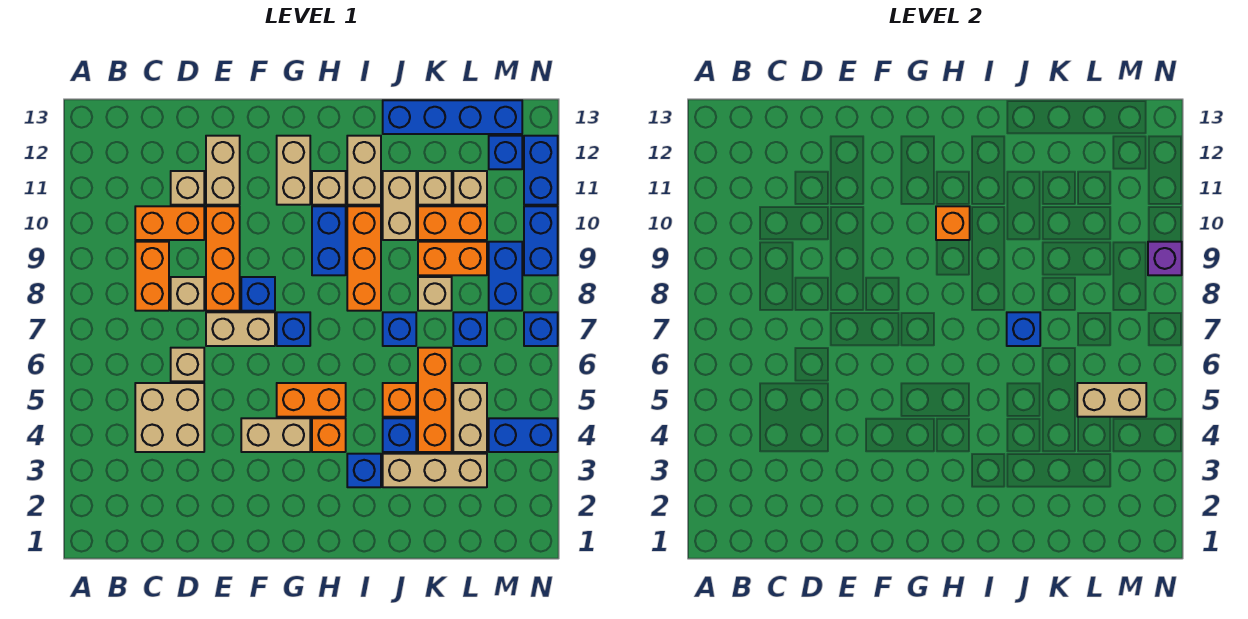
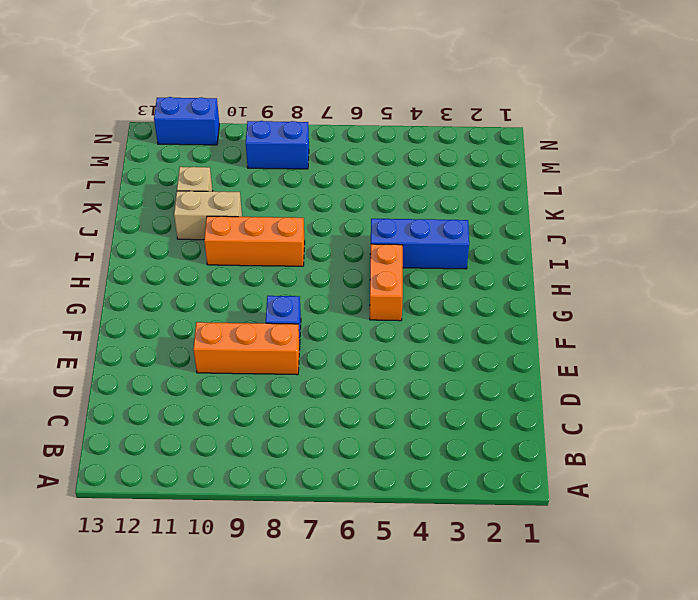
blue brick I3:I5 level 1 -> blue brick I3 level 1
none -> tan brick C4:D5 level 1
none -> orange brick C8:C9 level 1
none -> orange brick C10:D10 level 1
none -> tan brick D6 level 1

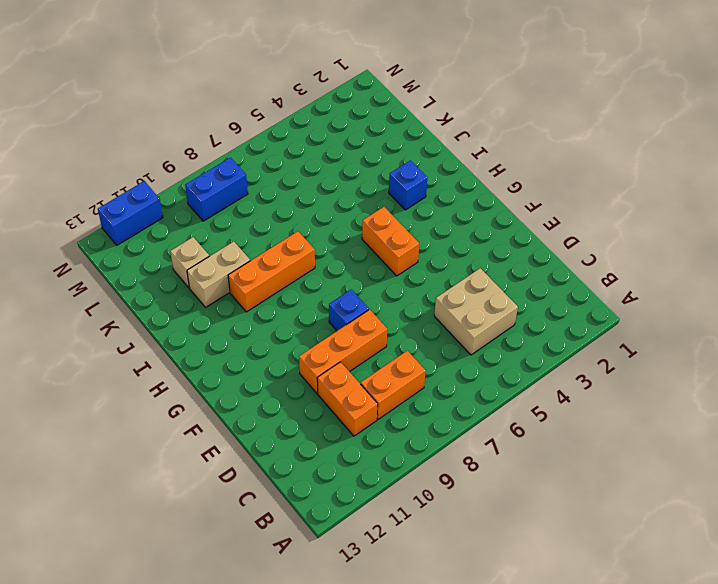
none -> tan brick D6 level 1
none -> tan brick D8 level 1
none -> tan brick D11 level 1
none -> tan brick E7:F7 level 1

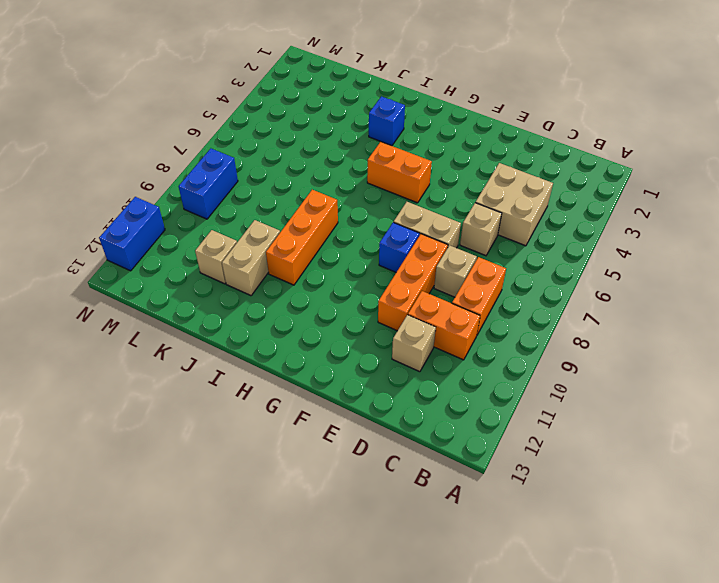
none -> tan brick E11:E12 level 1
none -> tan brick F4:G4 level 1
none -> blue brick G7 level 1
none -> tan brick G11:G12 level 1

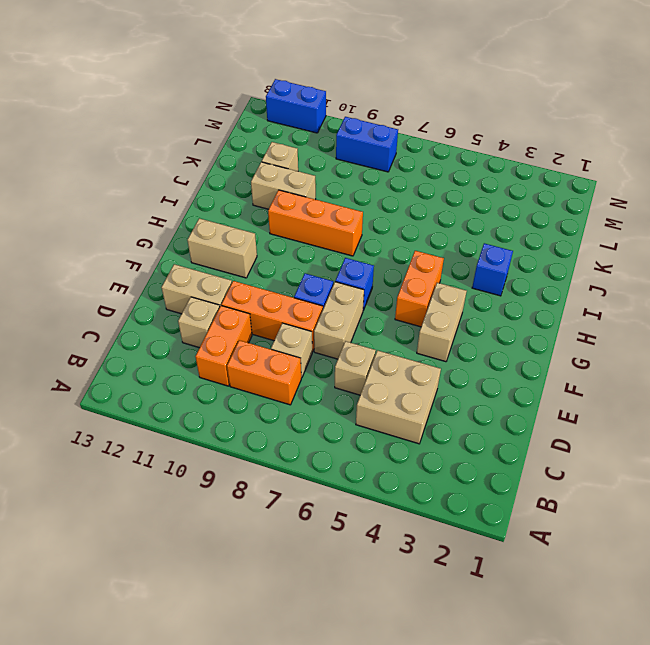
none -> orange brick H4 level 1
none -> blue brick H9:H10 level 1
none -> tan brick H11 level 1
none -> tan brick I11:I12 level 1

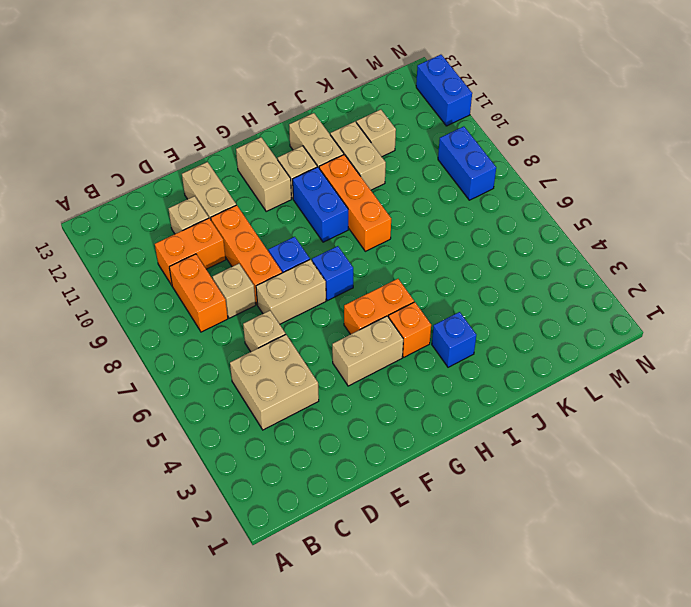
none -> tan brick J3:L3 level 1
none -> blue brick J4 level 1
none -> orange brick J5 level 1
none -> blue brick J7 level 1

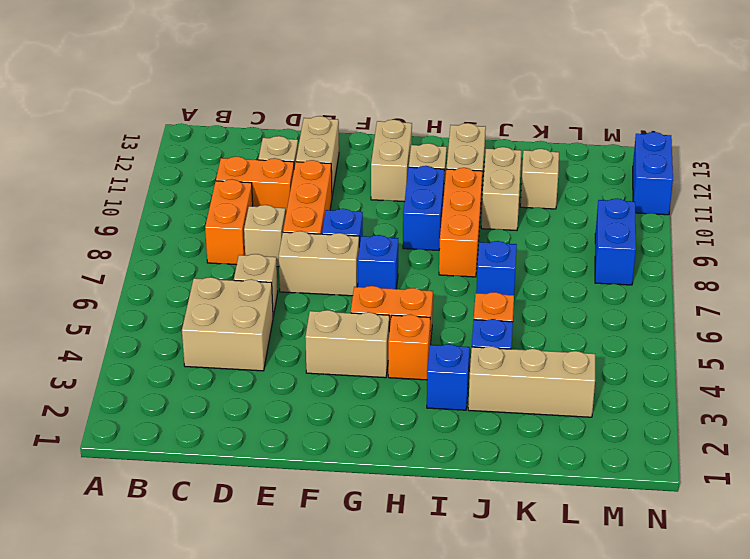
none -> blue brick J13:M13 level 1
none -> orange brick K4:K6 level 1
none -> tan brick K8 level 1
none -> orange brick K9:L9 level 1

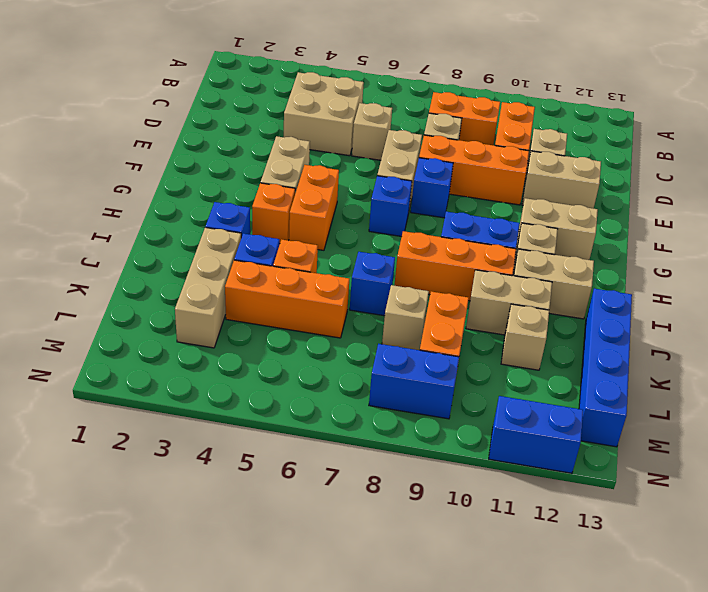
none -> orange brick K10:L10 level 1
none -> tan brick L4:L5 level 1
none -> blue brick L7 level 1
none -> tan brick L11 level 1

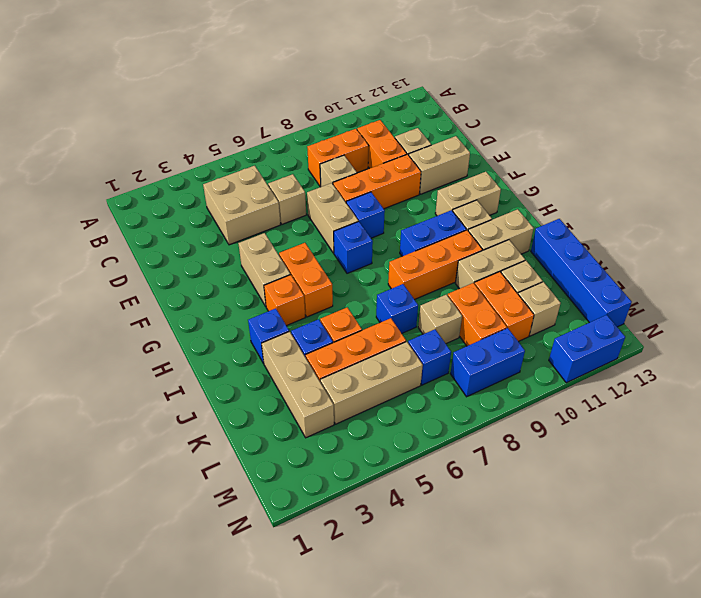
tan brick L4:L6 level 1 -> tan brick L4:L5 level 1
none -> blue brick M4:N4 level 1
none -> blue brick M12 level 1
none -> blue brick N7 level 1
none -> blue brick N9:N10 level 1

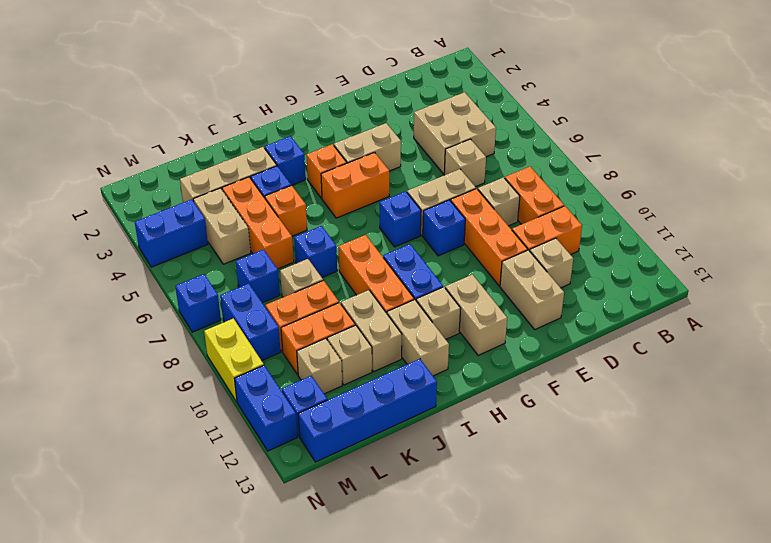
yellow brick N9:N10 level 1 -> blue brick N9:N10 level 1
none -> orange brick H10 level 2
none -> blue brick J7 level 2
none -> tan brick L5:M5 level 2
none -> purple brick N9 level 2

